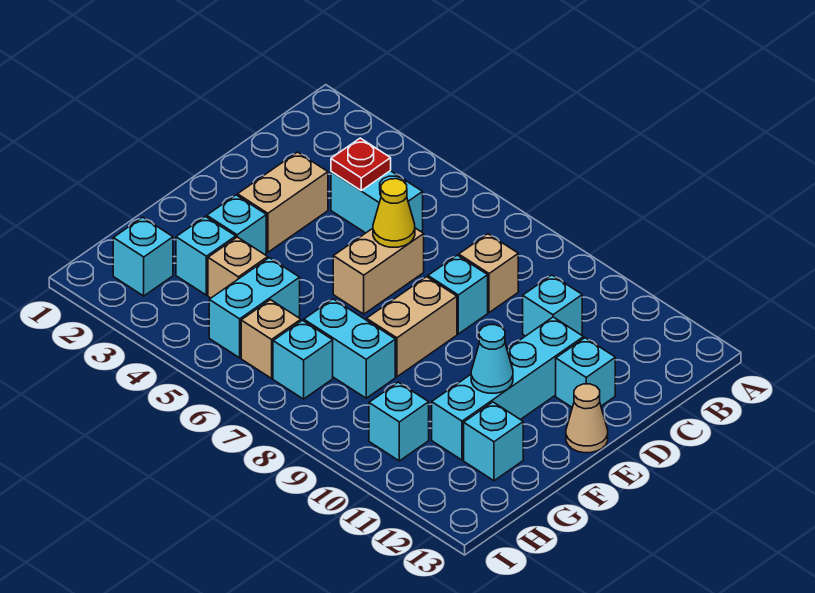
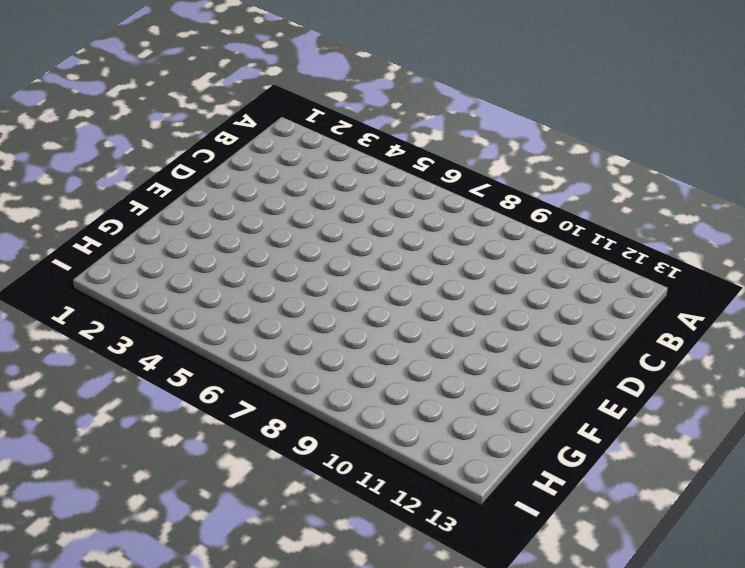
none -> cyan brick C4:C5 level 1
none -> tan brick C8 level 1
none -> cyan brick C10 level 1

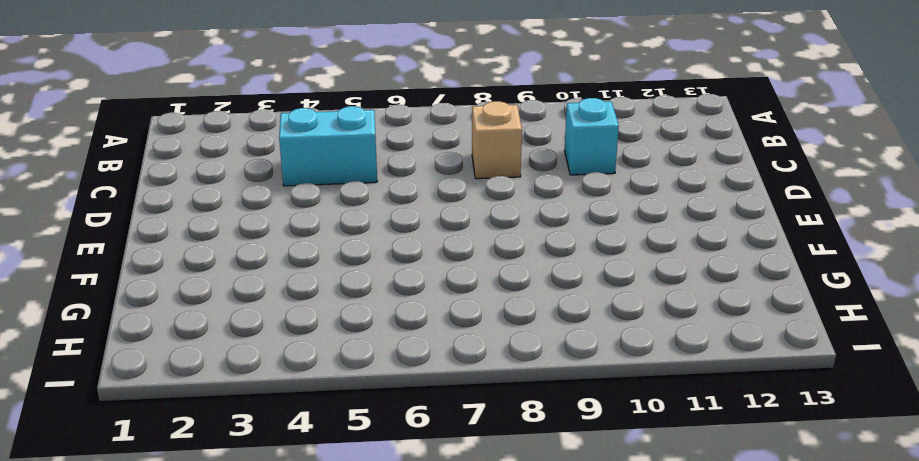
none -> tan brick D3:E3 level 1
none -> tan brick D6:E6 level 1
none -> cyan brick D8 level 1

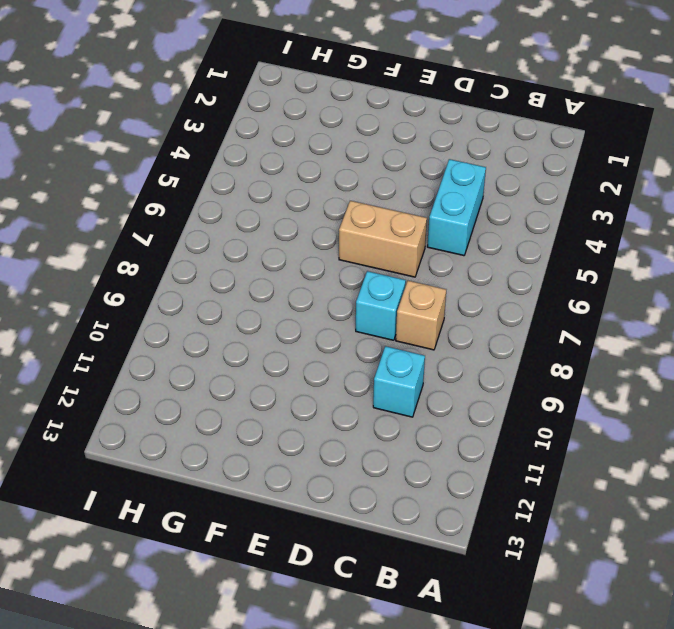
none -> tan brick D3:E3 level 1
none -> cyan brick D11:G11 level 1
none -> cyan brick D12 level 1

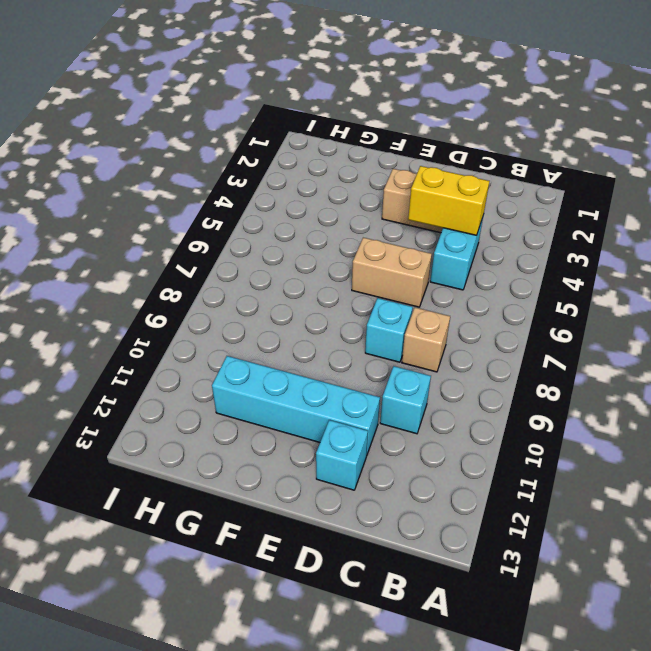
yellow brick C4:D4 level 2 -> red plate C4 level 2
none -> tan brick E8:F8 level 1
none -> tan cone E13 level 1
none -> cyan brick F3 level 1

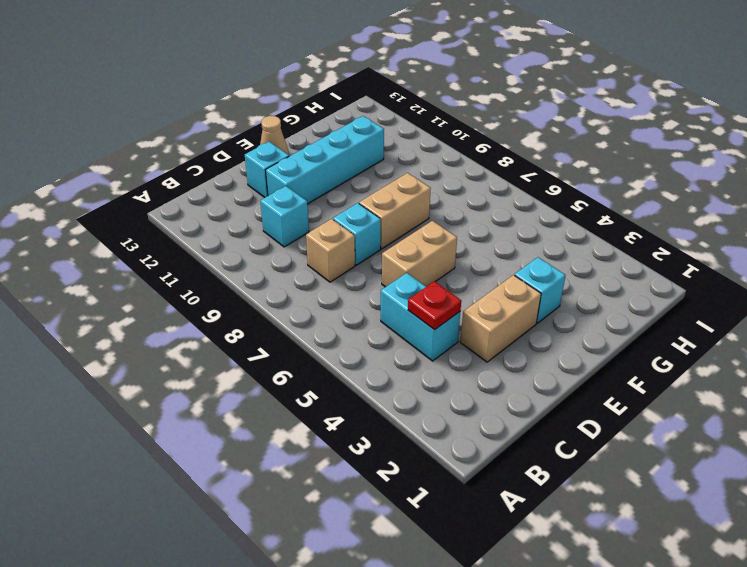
none -> cyan brick G3 level 1
none -> tan brick G4 level 1
none -> cyan brick G5:H5 level 1

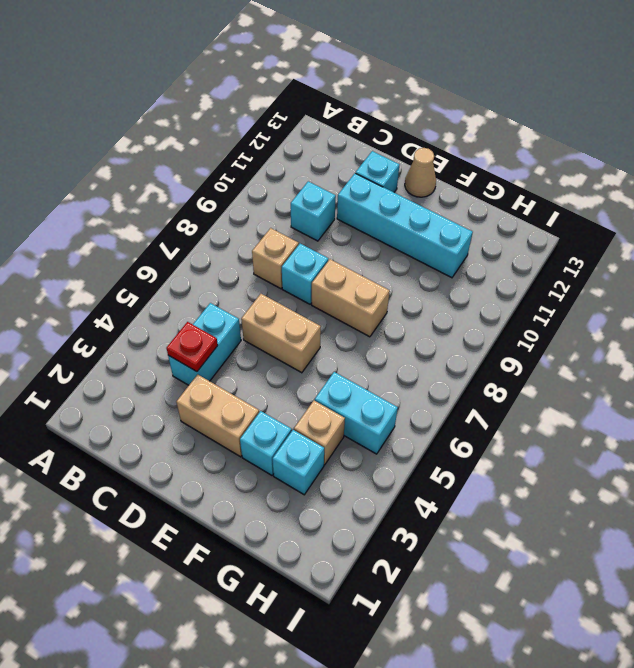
none -> cyan brick G7:G8 level 1
none -> cyan brick G12 level 1
none -> cyan brick H2 level 1

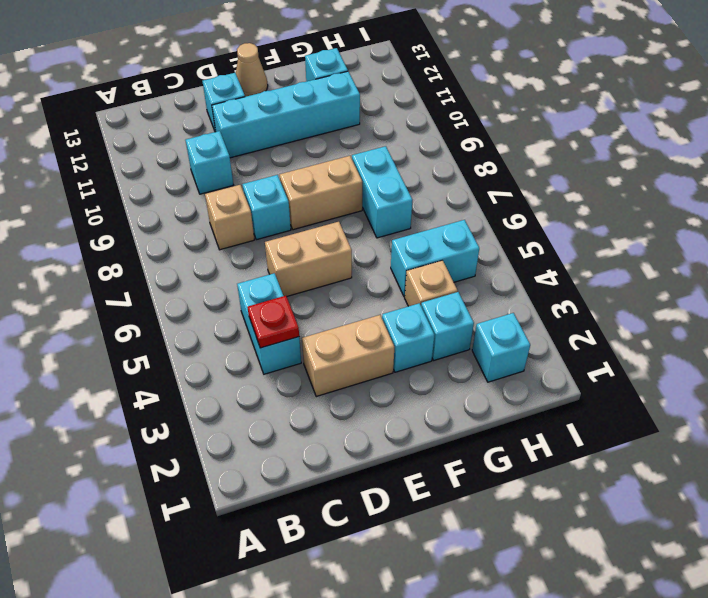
none -> tan brick H6 level 1
none -> cyan brick H7 level 1
none -> cyan brick H10 level 1

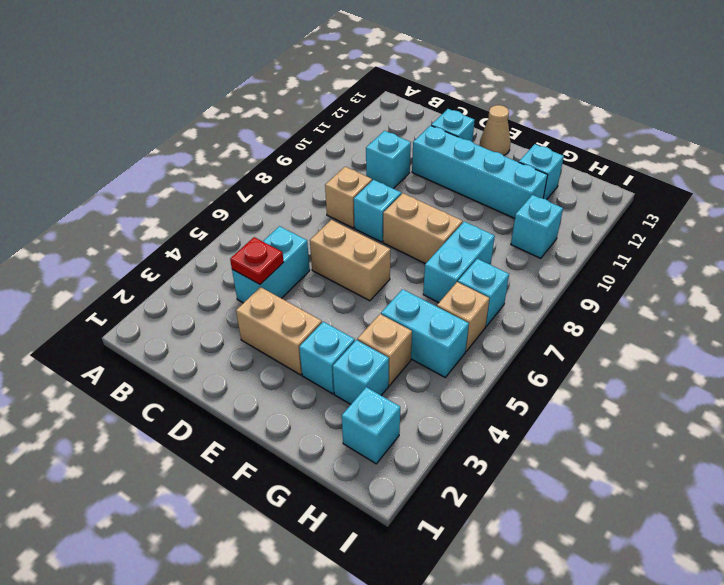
none -> yellow cone D6 level 2
none -> cyan cone F11 level 2

